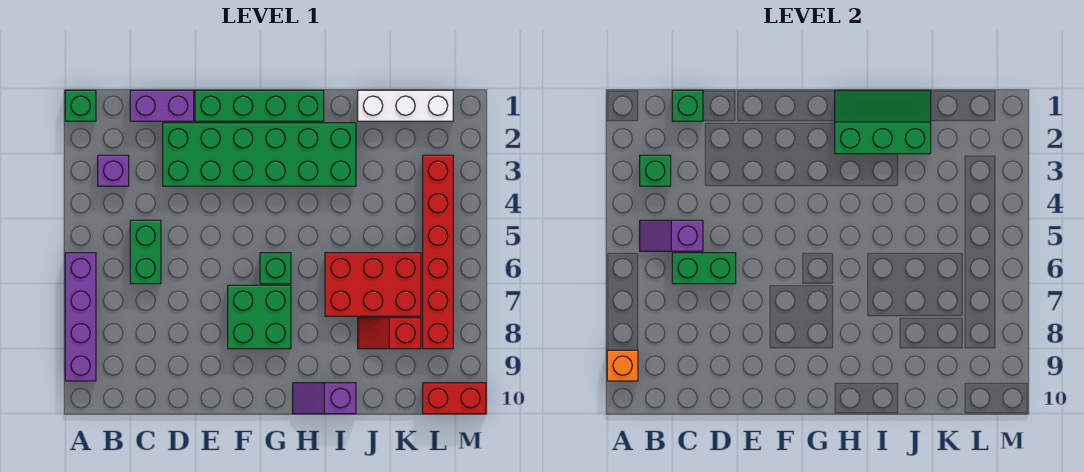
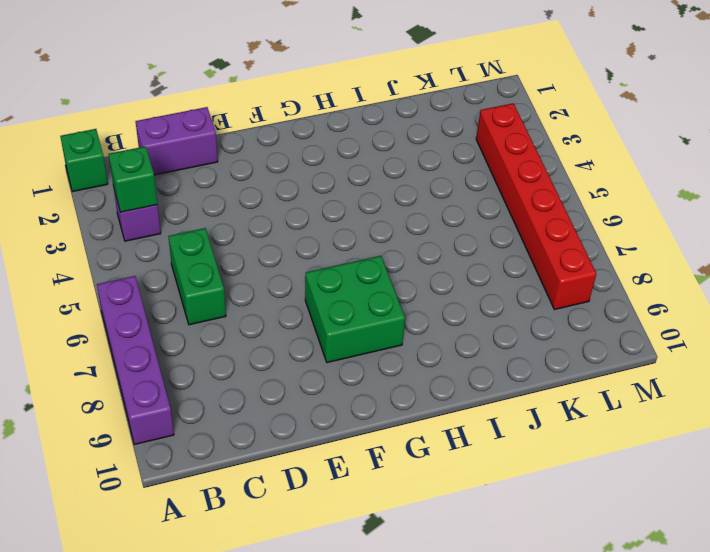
none -> green brick D2:I3 level 1
none -> green brick E1:H1 level 1
none -> green brick G6 level 1

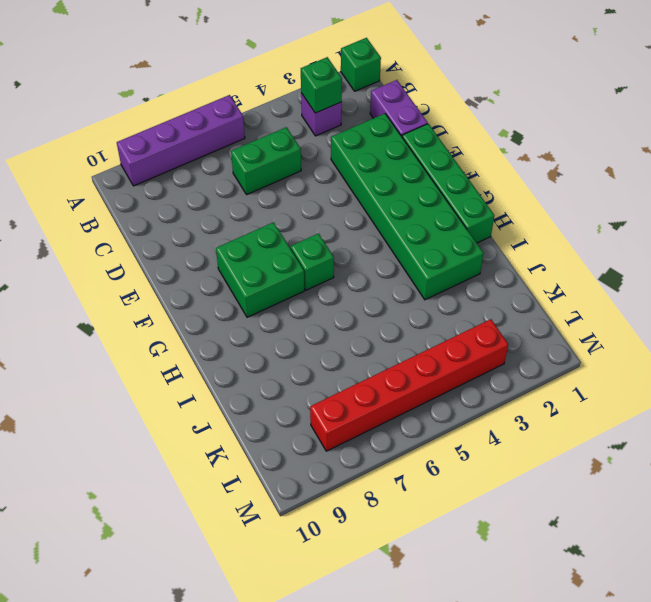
none -> purple slope H10:I10 level 1 top I
none -> red brick I6:K7 level 1
none -> white brick J1:L1 level 1

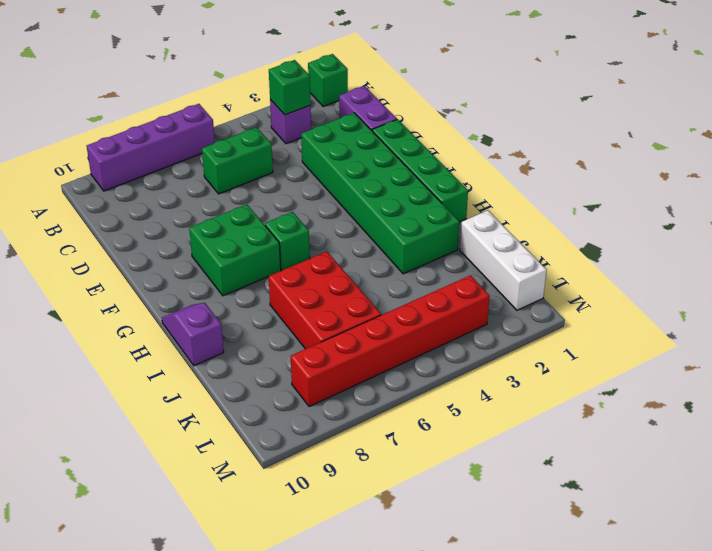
none -> red slope J8:K8 level 1 top K
none -> red brick L10:M10 level 1
none -> orange brick A9 level 2

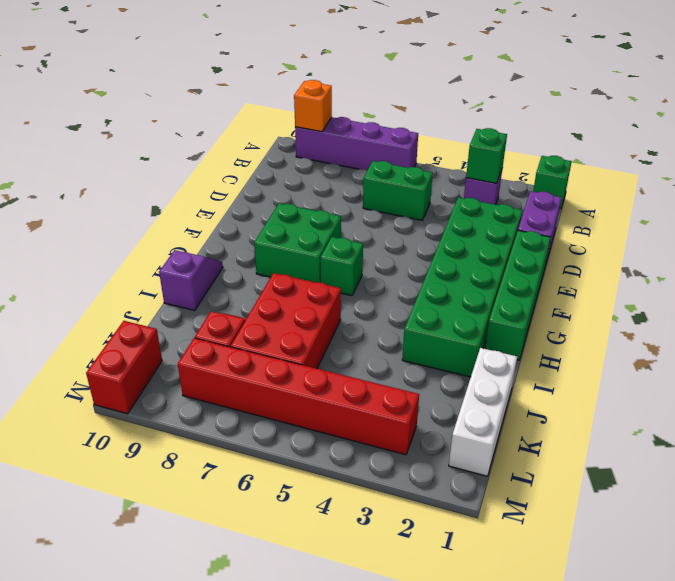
none -> purple slope B5:C5 level 2 top C
none -> green brick C1 level 2
none -> green brick C6:D6 level 2

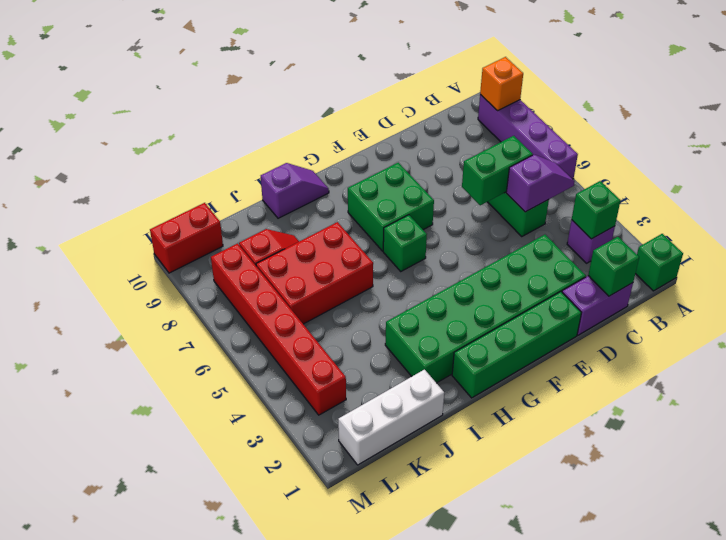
none -> green slope H1:J2 level 2 top 2

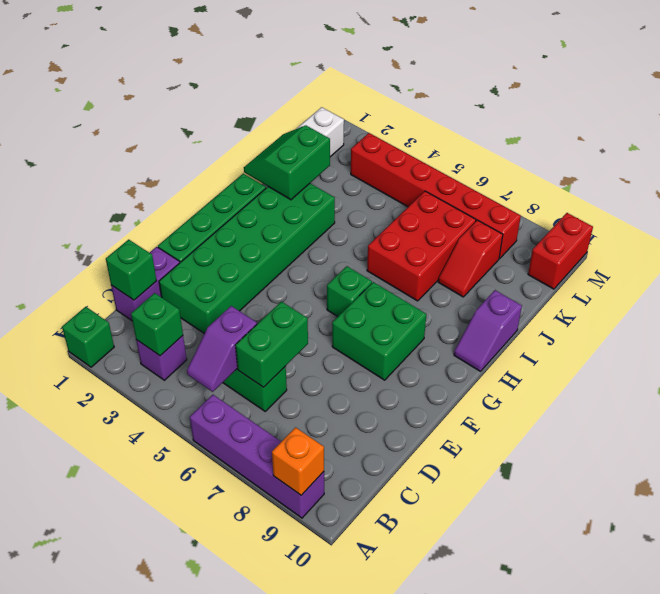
green slope I1:J2 level 2 top 2 -> green slope H1:J2 level 2 top 2

